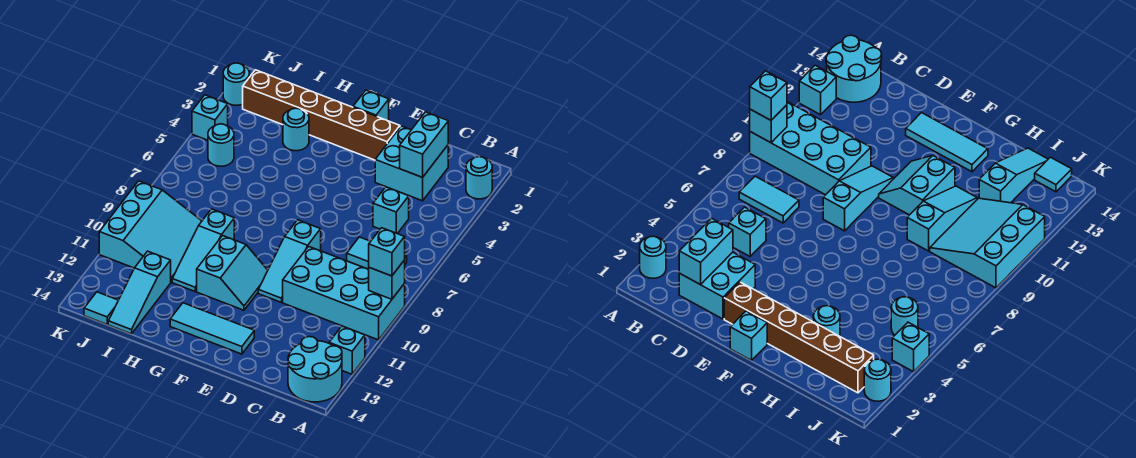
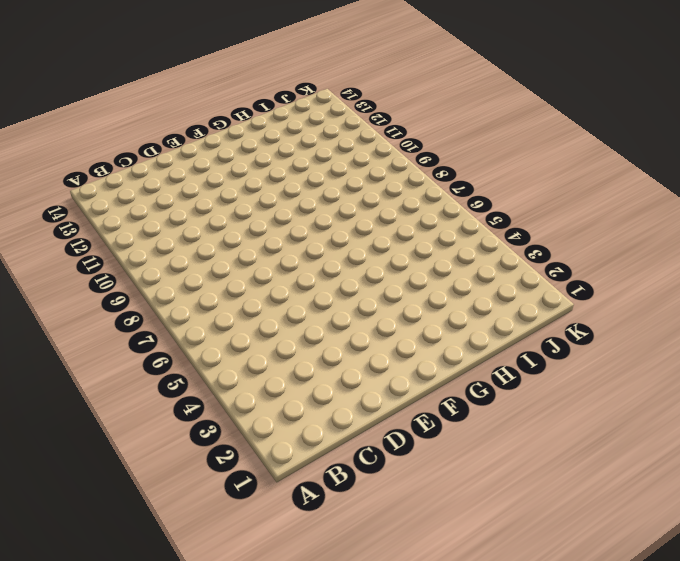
none -> cyan round brick A2 level 1
none -> cyan brick A9:D10 level 1
none -> cyan brick A12 level 1

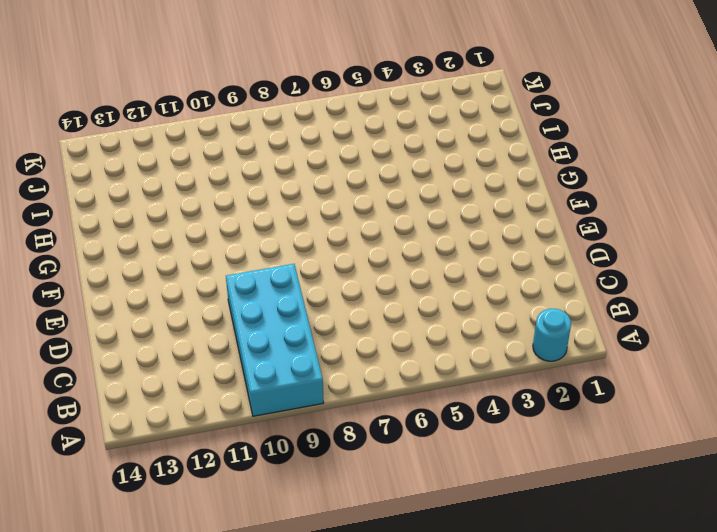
none -> cyan brick A12 level 1
none -> cyan round brick A13:B14 level 1
none -> cyan tile B7:C7 level 1

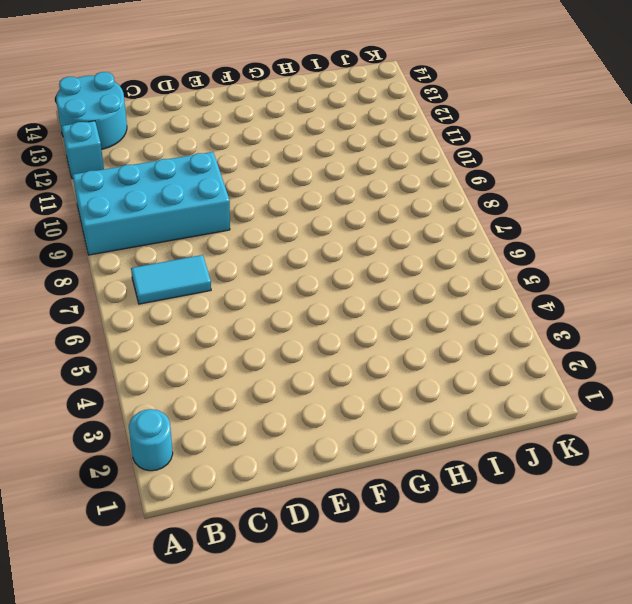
none -> cyan brick C2:D3 level 1
none -> cyan brick C5 level 1
none -> brown brick E2:J2 level 1

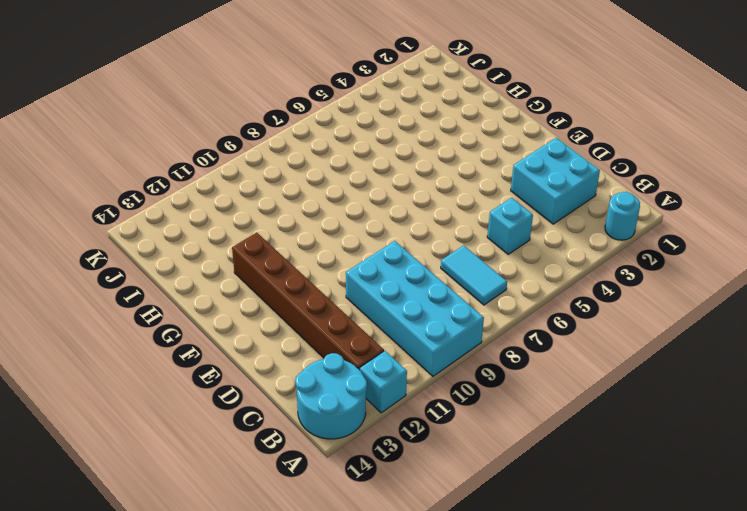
brown brick B12:G12 level 1 -> brown brick E2:J2 level 1
none -> cyan slope E8:E10 level 1 top 8
none -> cyan tile E13:G13 level 1
none -> cyan brick F1 level 1

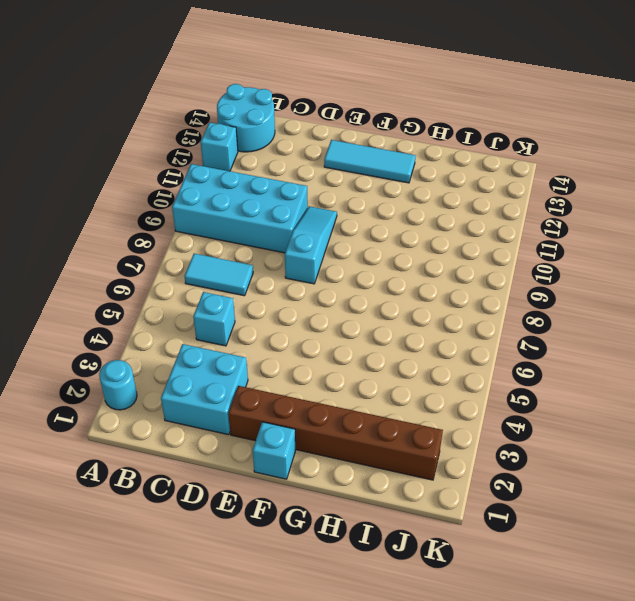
none -> cyan slope F10:G11 level 1 top G
none -> cyan round brick H3 level 1
none -> cyan slope H9:H11 level 1 top 9

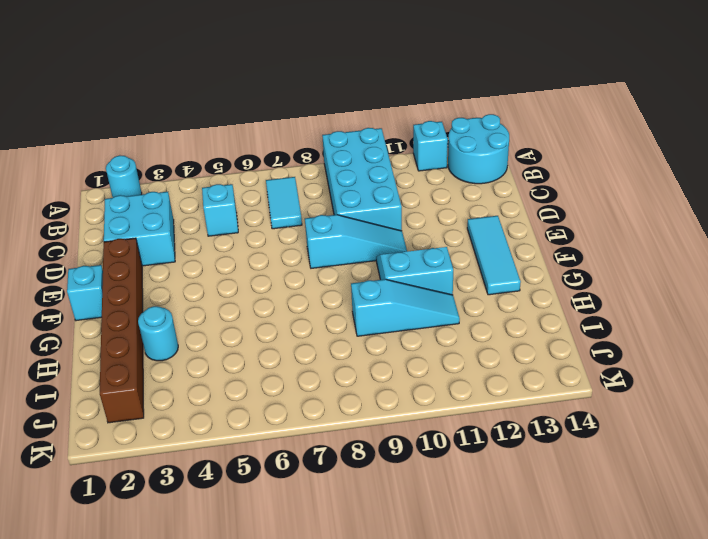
none -> cyan slope I9:K11 level 1 top K
none -> cyan slope I12:I14 level 1 top 12
none -> cyan round brick J5 level 1

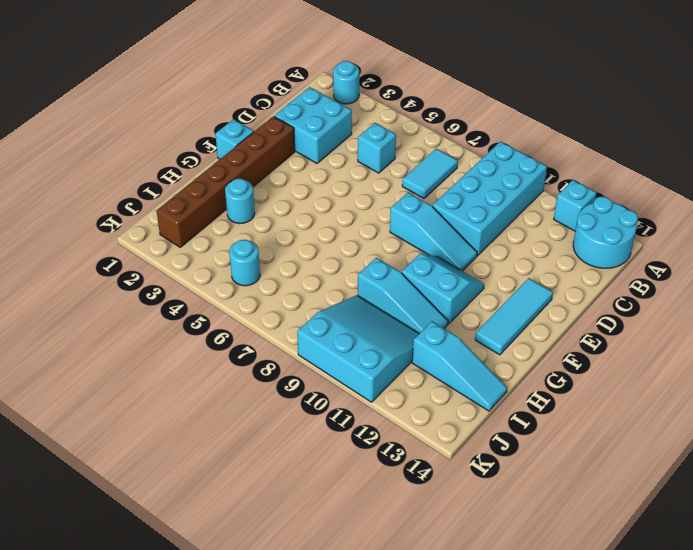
none -> cyan tile J14 level 1
none -> cyan round brick K2 level 1
none -> cyan brick K4 level 1

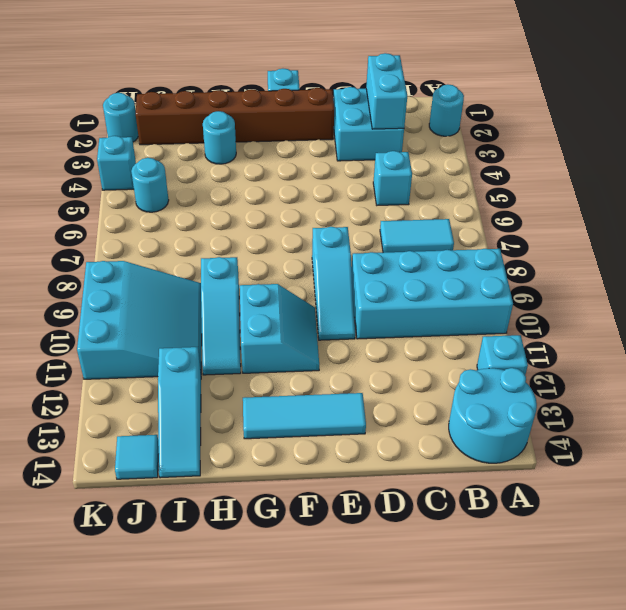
none -> cyan brick A9 level 2
none -> cyan brick A9 level 3

